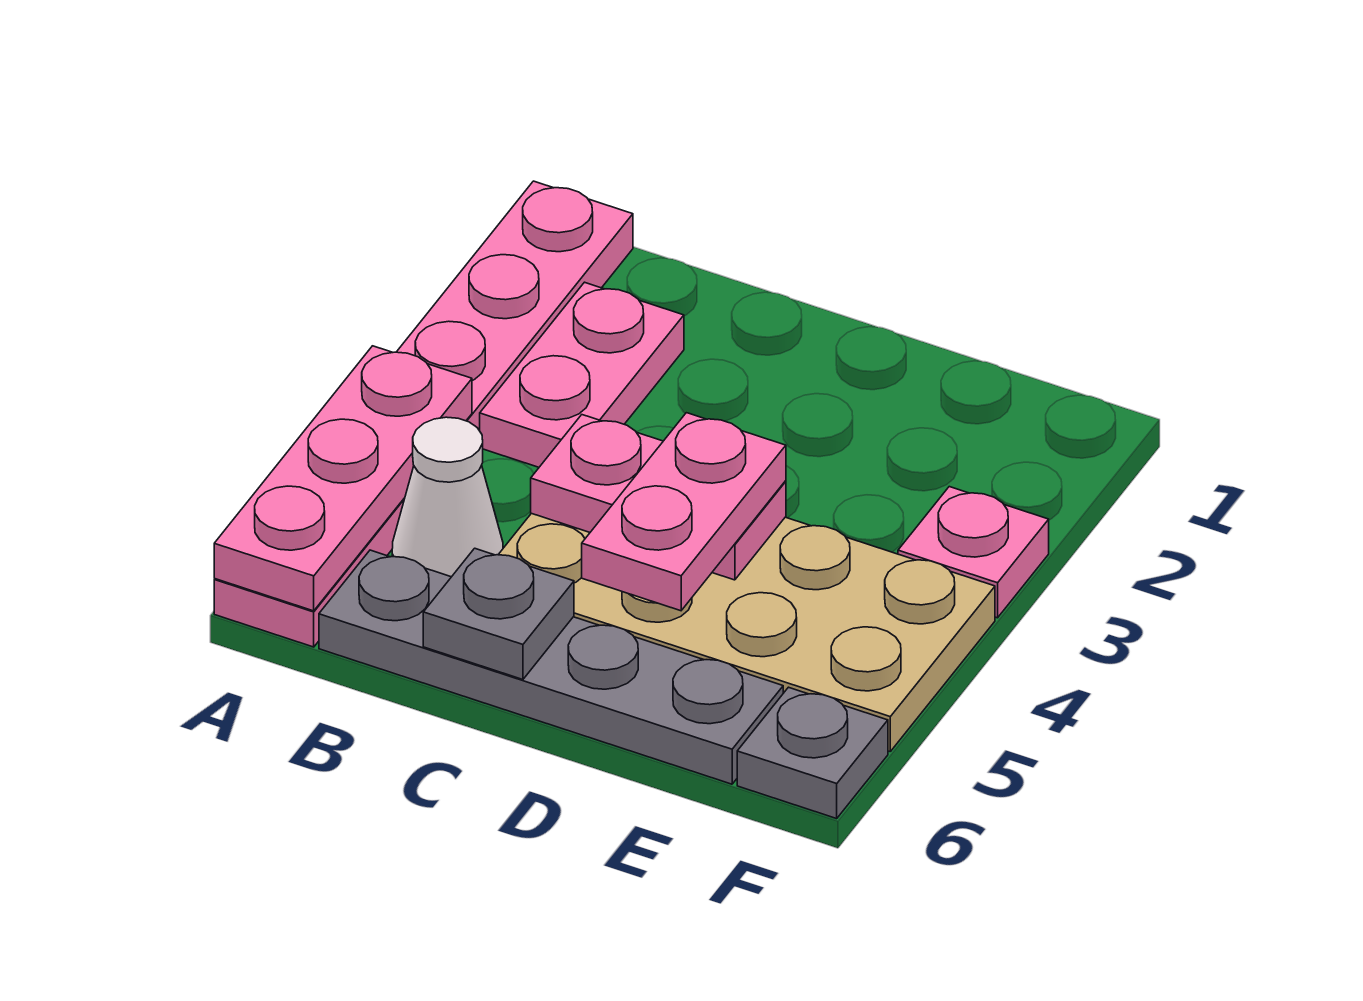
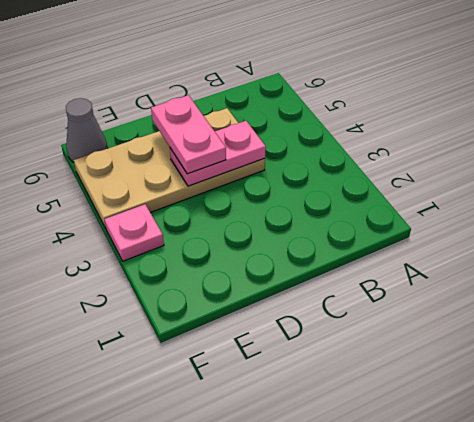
grey cone F6 level 1 -> grey plate F6 level 1
none -> pink plate A1:A6 level 1
none -> pink plate B2:B3 level 1

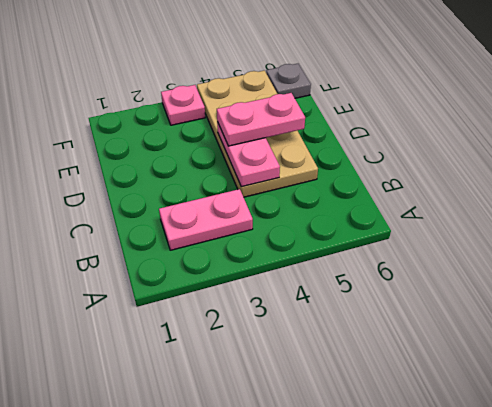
none -> pink plate A1:A6 level 1
none -> white cone B5 level 1

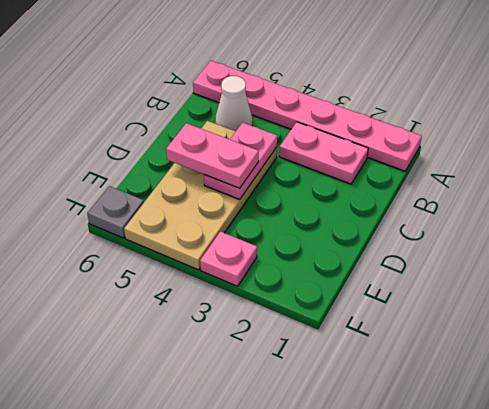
none -> grey plate B6:E6 level 1
none -> pink plate A4:A6 level 2

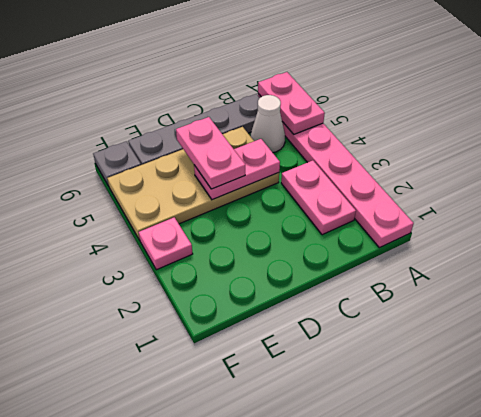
pink plate A5:A6 level 2 -> pink plate A4:A6 level 2
none -> grey plate C6 level 2

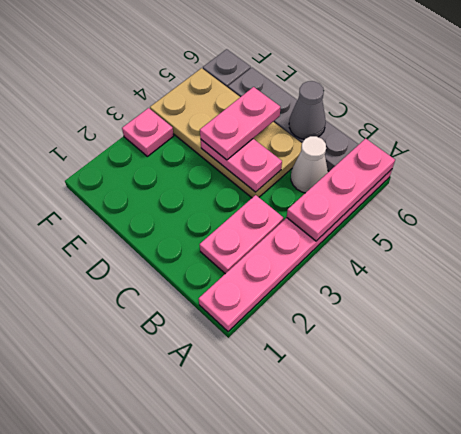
grey cone C6 level 2 -> grey plate C6 level 2

